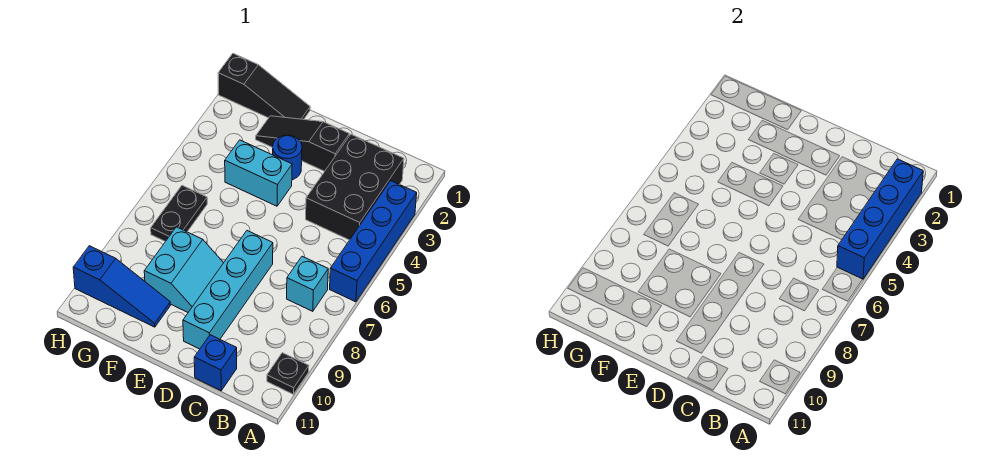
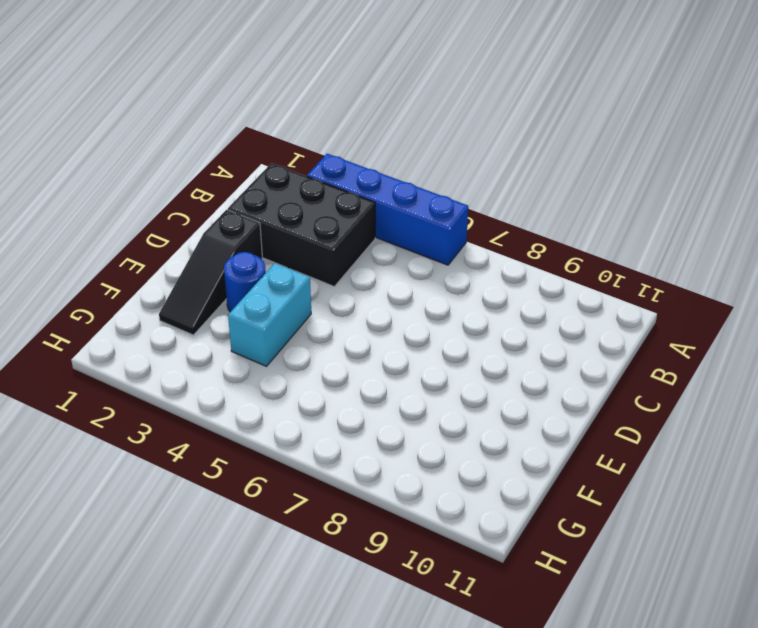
none -> black plate A10 level 1
none -> cyan brick B7 level 1
none -> blue brick C11 level 1

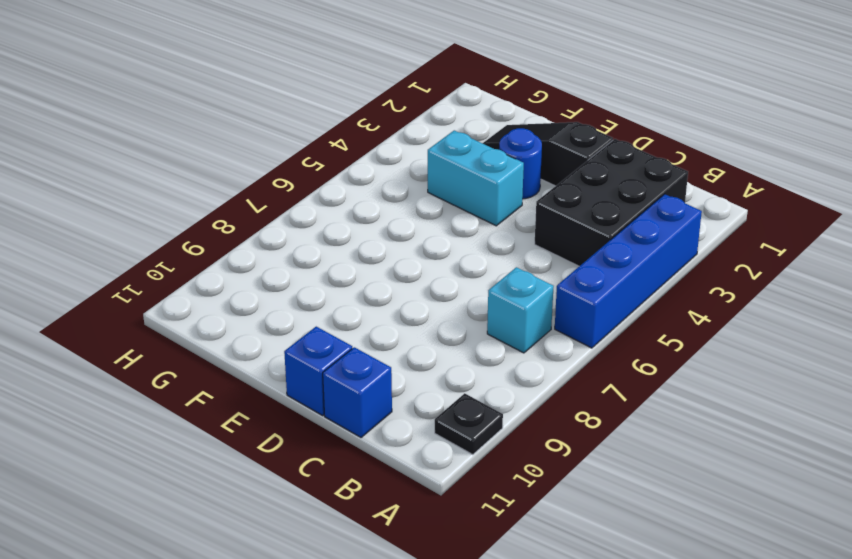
blue brick D11 level 1 -> none
none -> cyan brick D7:D10 level 1
none -> cyan slope E8:F9 level 1 top F
none -> black slope F1:H1 level 1 top H

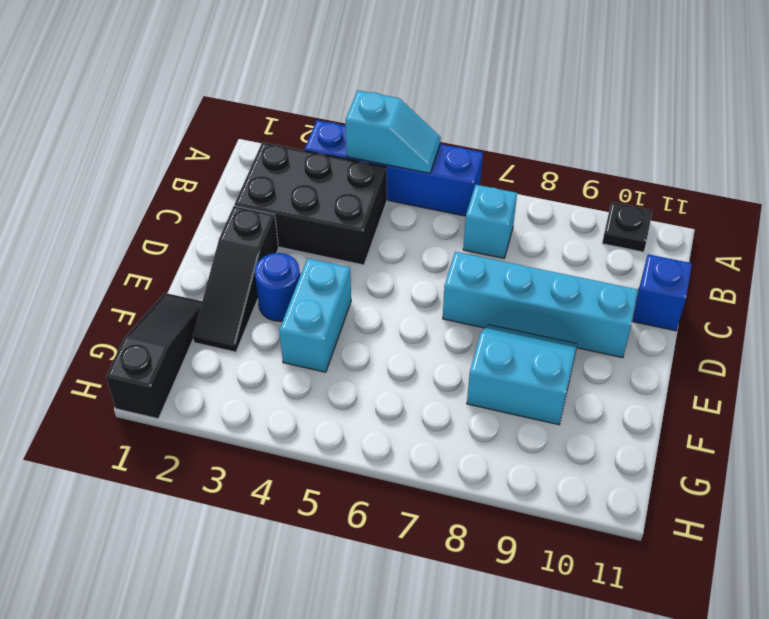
cyan slope A4:A5 level 2 top 4 -> blue brick A2:A5 level 2
none -> blue slope F10:H10 level 1 top H
none -> black plate G6:G7 level 1

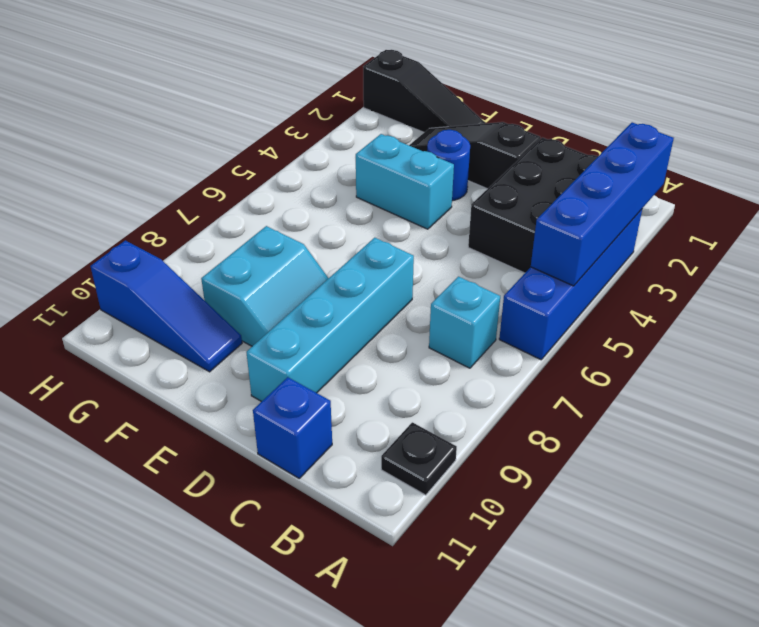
none -> black plate G6:G7 level 1

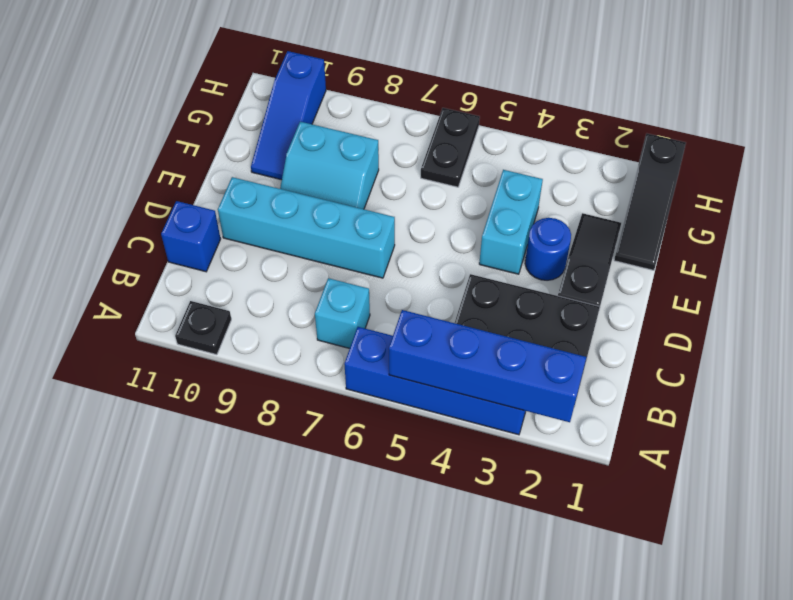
black plate G6:H6 level 1 -> black plate G6:G7 level 1

